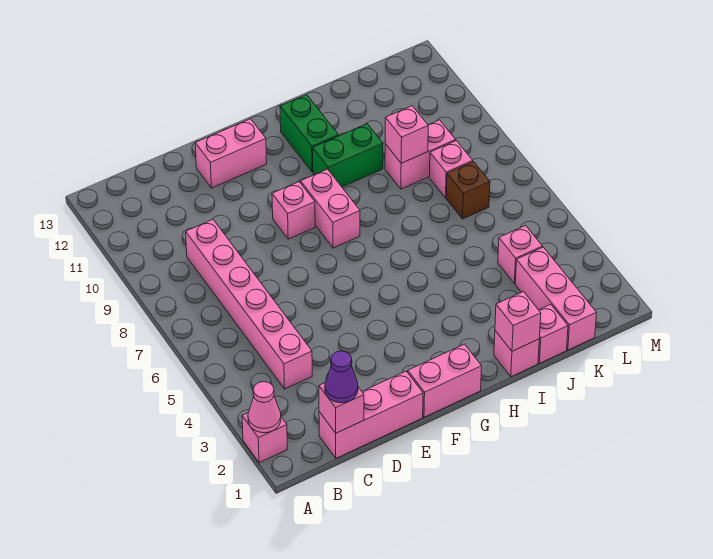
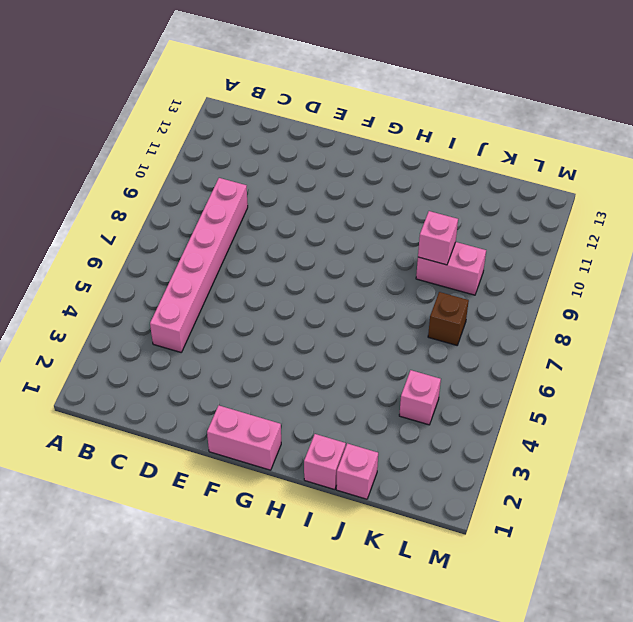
none -> pink brick A2 level 1
none -> pink brick C1:E1 level 1
none -> pink brick E12:F12 level 1

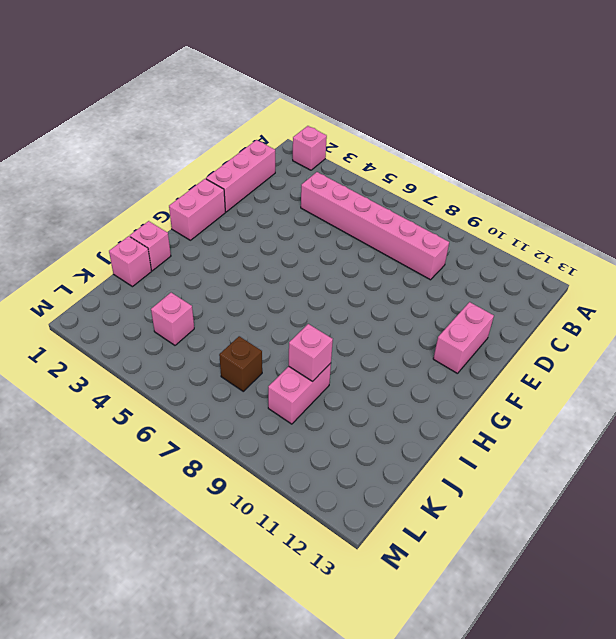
none -> pink brick F9 level 1
none -> pink brick G8:G9 level 1
none -> green brick H10:I10 level 1

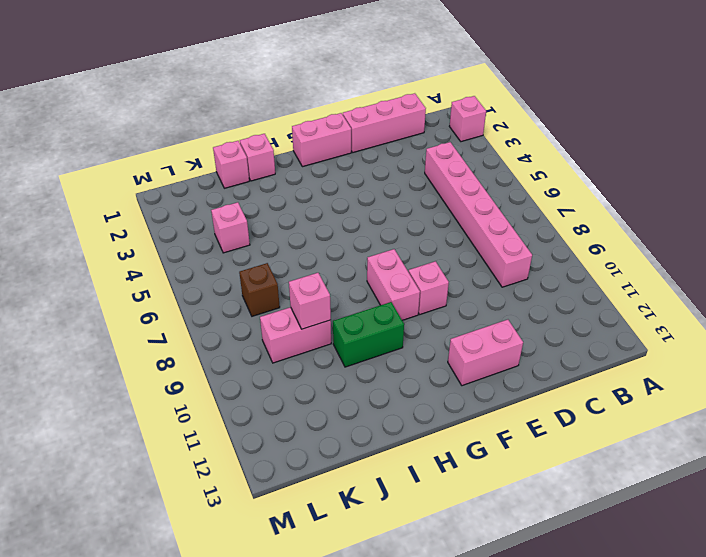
none -> green brick H11:H12 level 1
none -> pink brick K1:K3 level 1
none -> pink brick K8 level 1

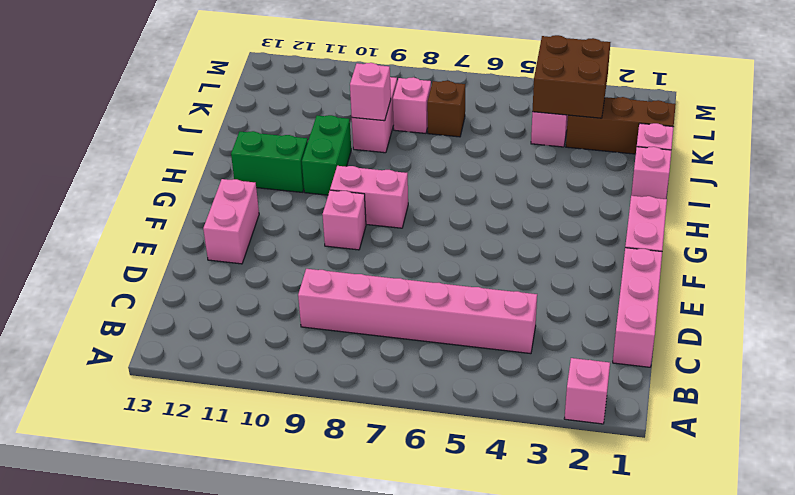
brown brick K1:K3 level 1 -> pink brick K1:K3 level 1
brown brick K3:L4 level 2 -> none
none -> pink cone A2 level 2
none -> pink brick C1 level 2
none -> pink brick I1 level 2

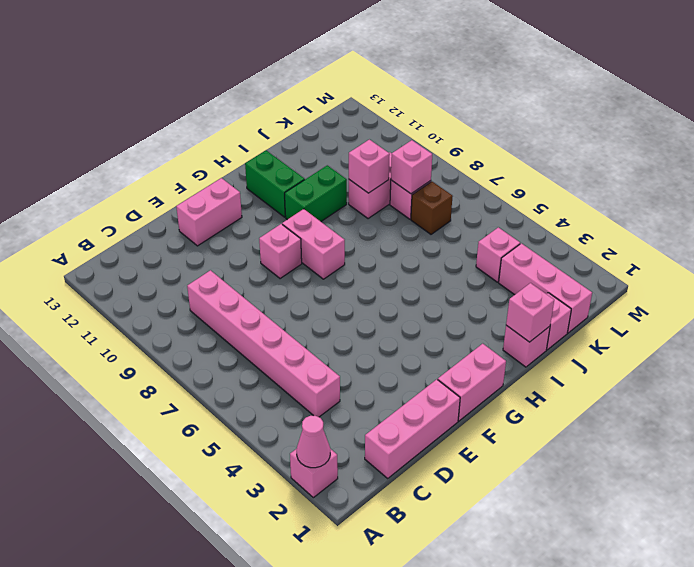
pink brick K8 level 2 -> pink brick C1 level 2
none -> purple cone C1 level 3

